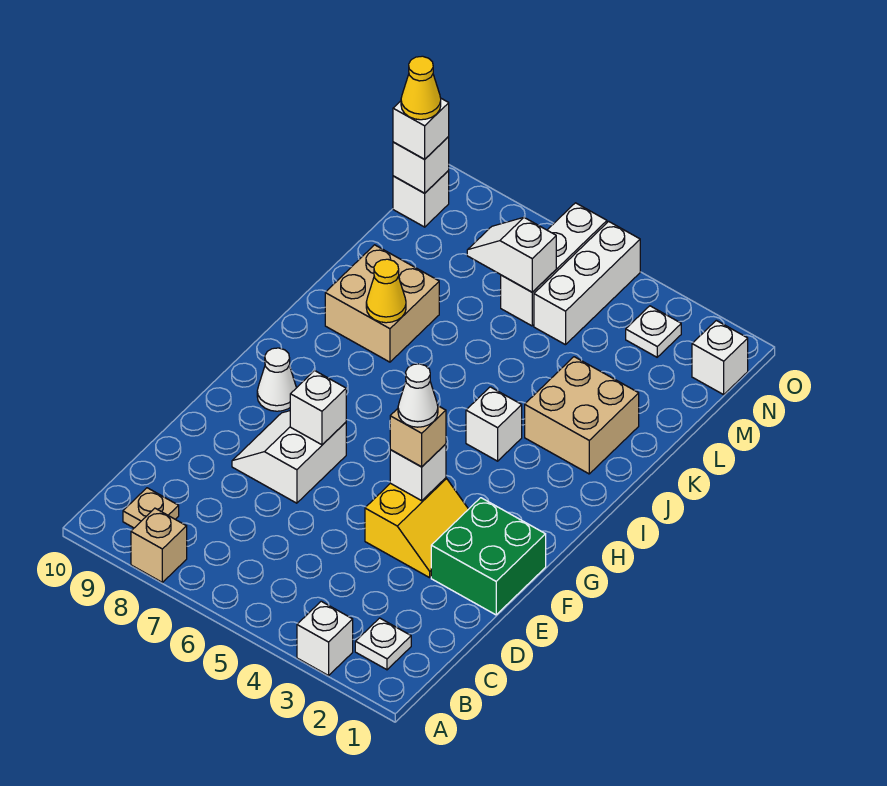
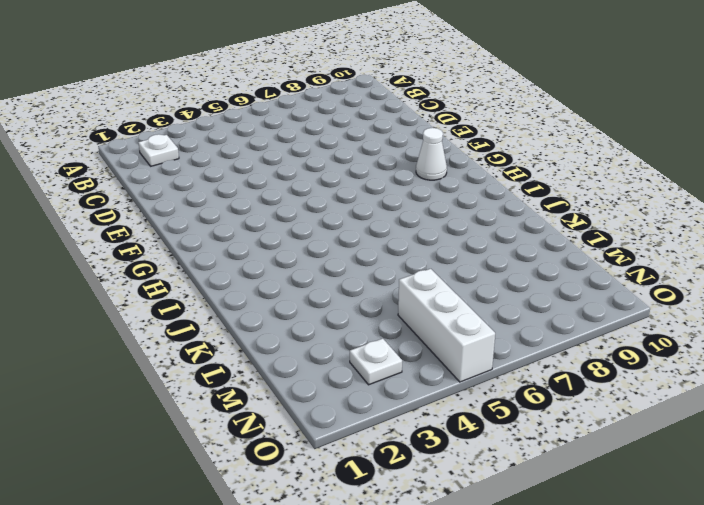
none -> white brick A3 level 1
none -> tan brick A8 level 1
none -> tan plate B9 level 1

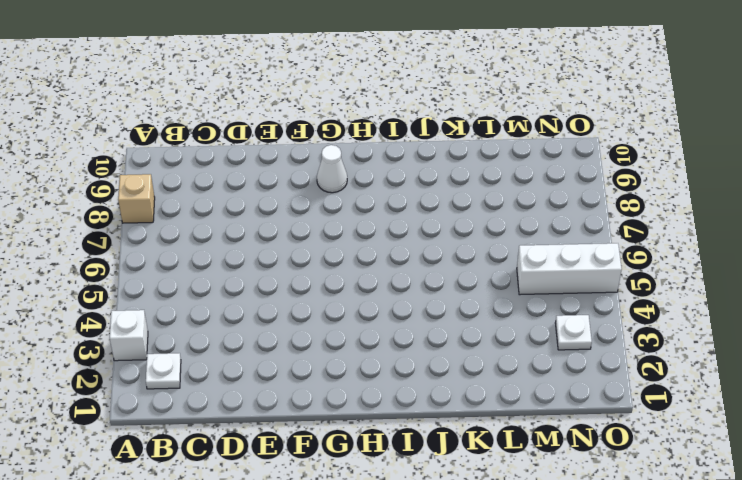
none -> tan plate B9 level 1
none -> green brick E1:F2 level 1
none -> yellow slope E3:F4 level 1 top 4

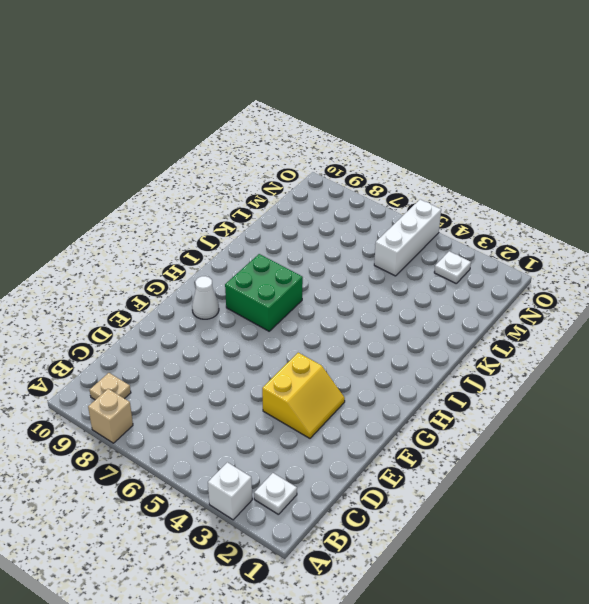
green brick H7:I8 level 1 -> green brick E1:F2 level 1
none -> white slope E7:F8 level 1 top 7
none -> white brick I4 level 1
none -> tan brick J2:K3 level 1

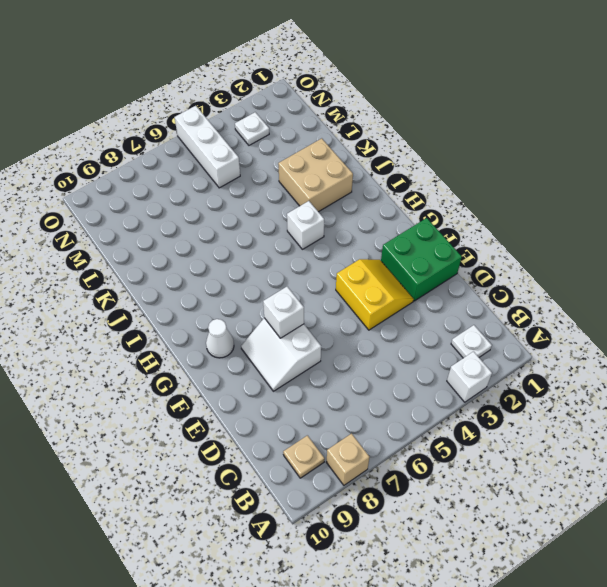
none -> tan brick J8:K9 level 1
none -> white brick M6:O6 level 1
none -> white brick N1 level 1

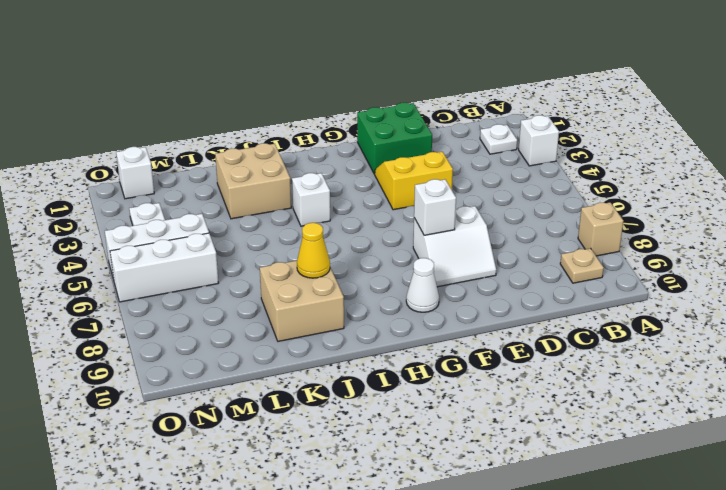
none -> white brick N10 level 1
none -> white brick F4 level 2
none -> white slope M6:M7 level 2 top 6

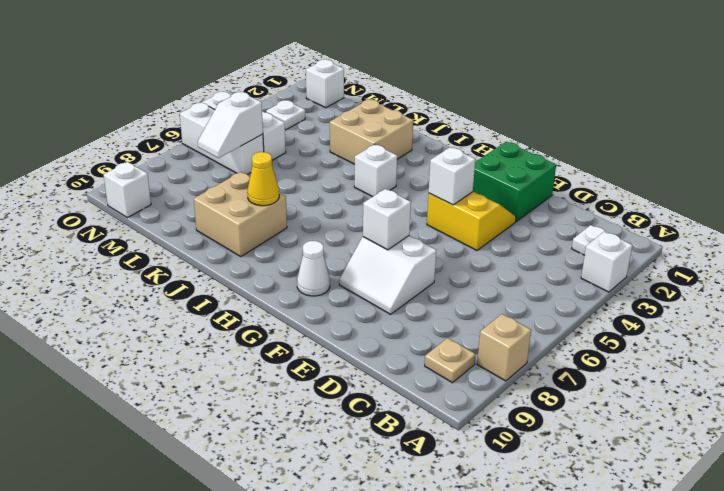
none -> white brick N10 level 2
none -> tan brick F4 level 3
none -> white brick N10 level 3

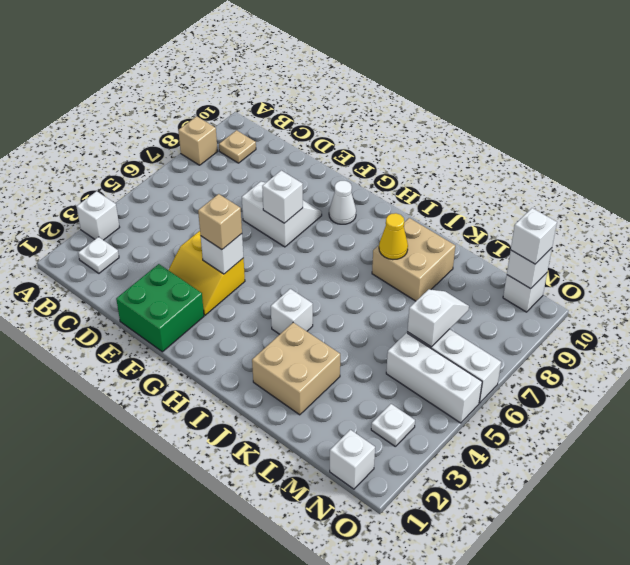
none -> white cone F4 level 4
none -> yellow cone N10 level 4

